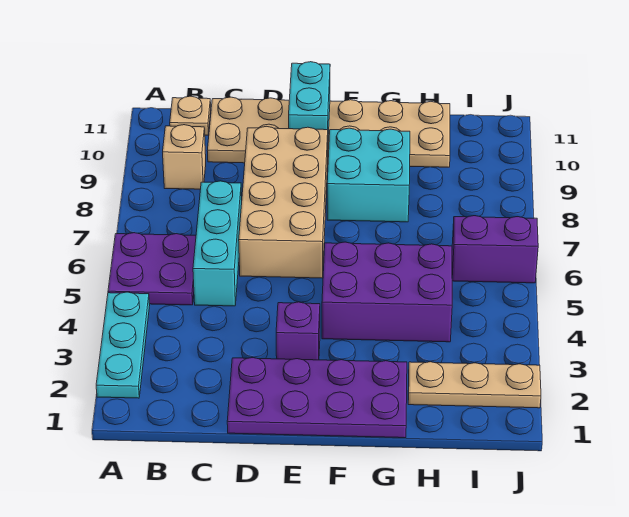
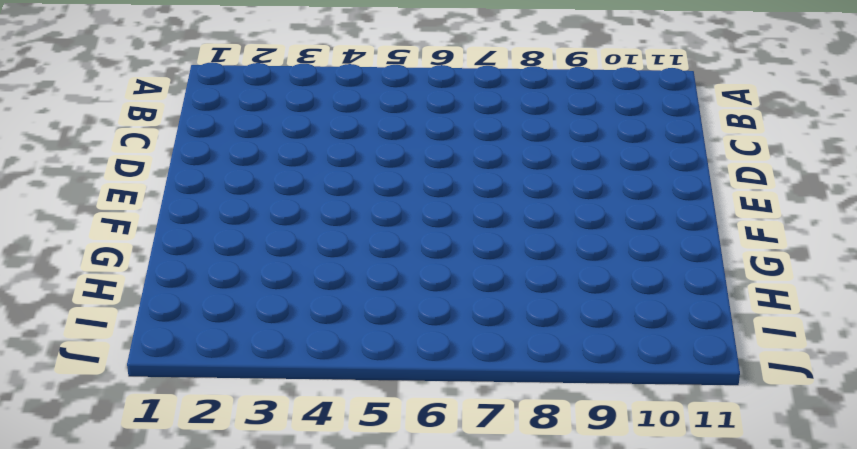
none -> cyan plate A2:A4 level 1
none -> purple plate A5:B6 level 1
none -> tan brick B9 level 1

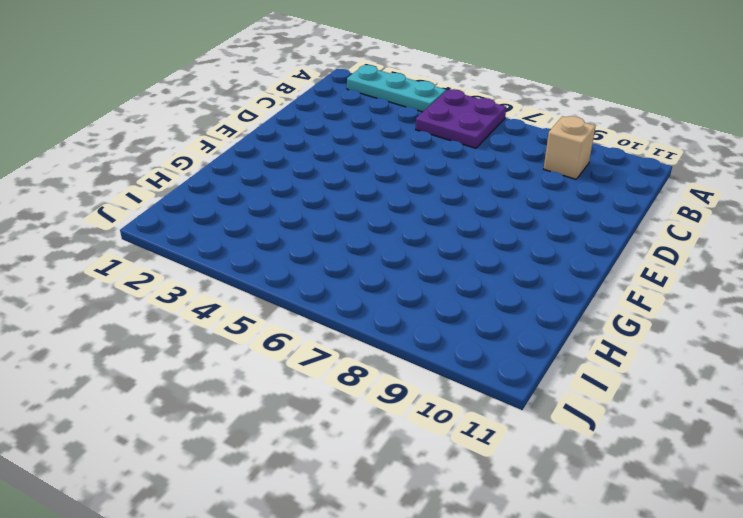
none -> tan plate B11 level 1
none -> cyan brick C5:C7 level 1
none -> tan plate C10:H11 level 1

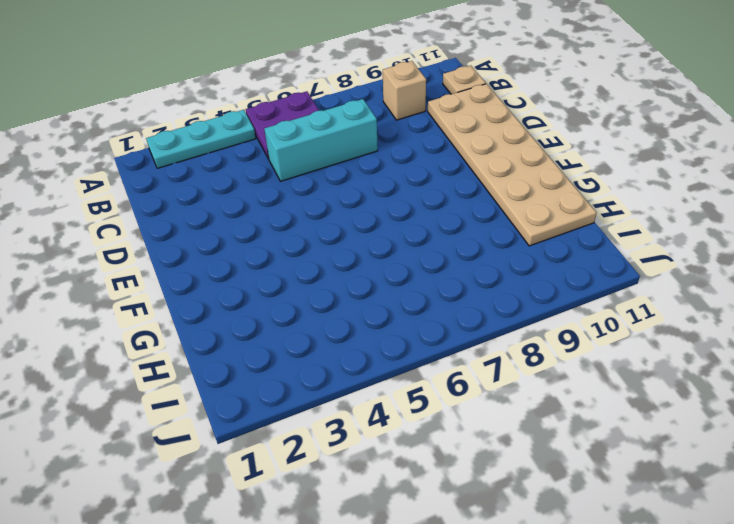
none -> purple plate D1:G2 level 1
none -> tan brick D6:E9 level 1
none -> purple brick E3 level 1

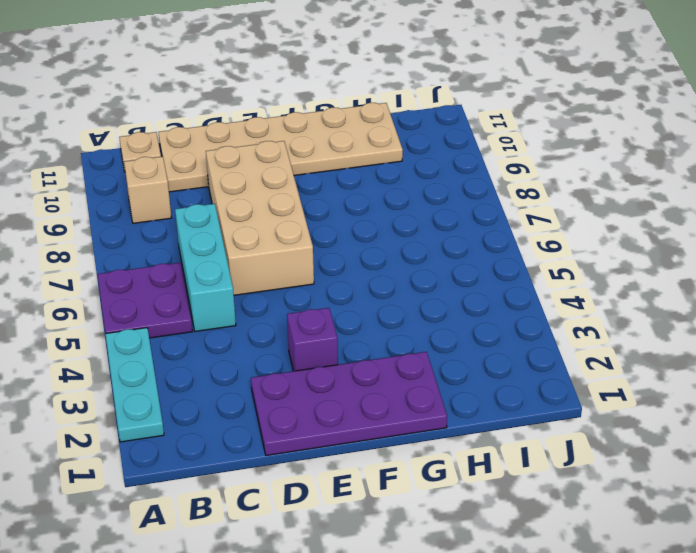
none -> purple brick F4:H5 level 1
none -> cyan brick F8:G9 level 1
none -> tan plate H2:J2 level 1

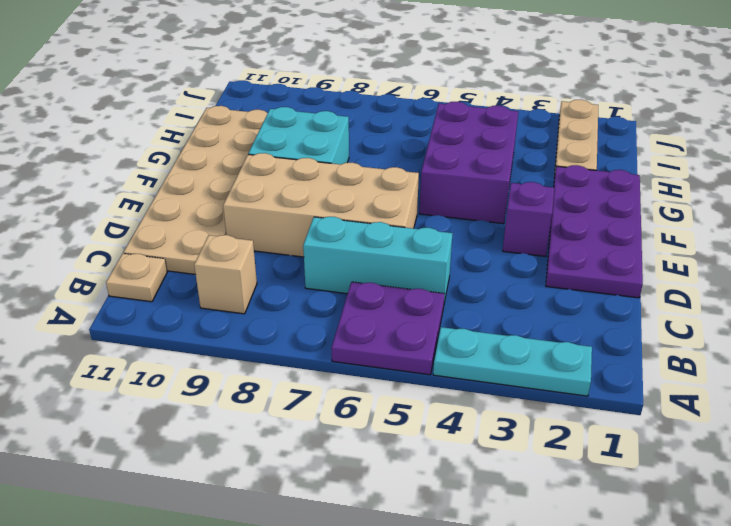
none -> purple brick I6:J6 level 1
none -> cyan brick E10:E11 level 2

